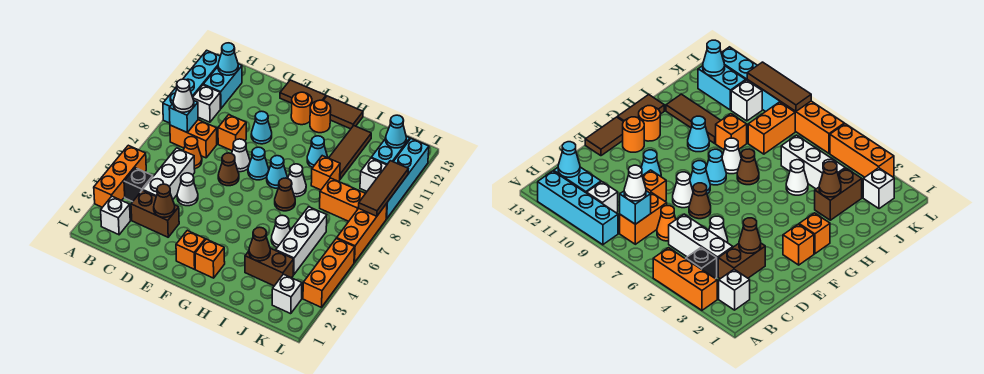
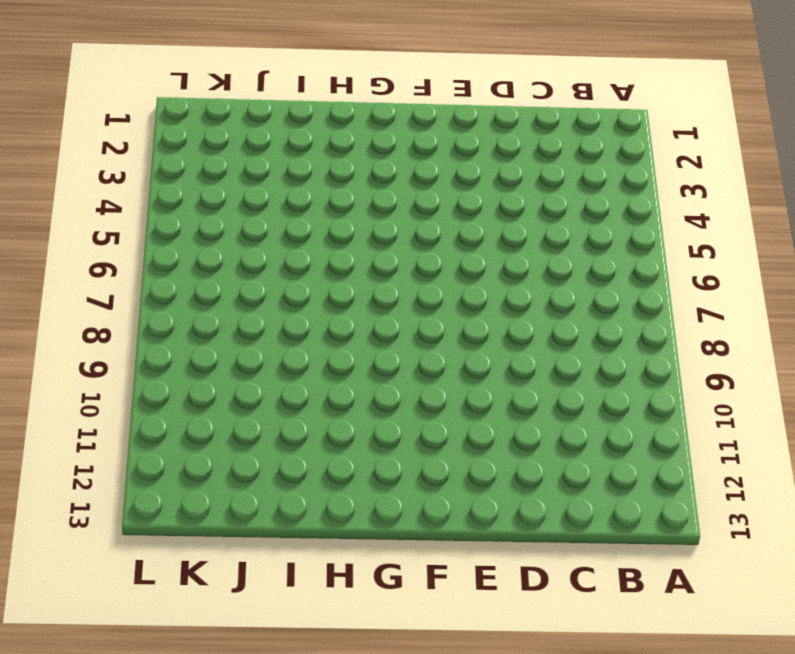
none -> orange brick A3:A5 level 1
none -> cyan brick A9:A12 level 1
none -> white brick B2 level 1
none -> black brick B4 level 1

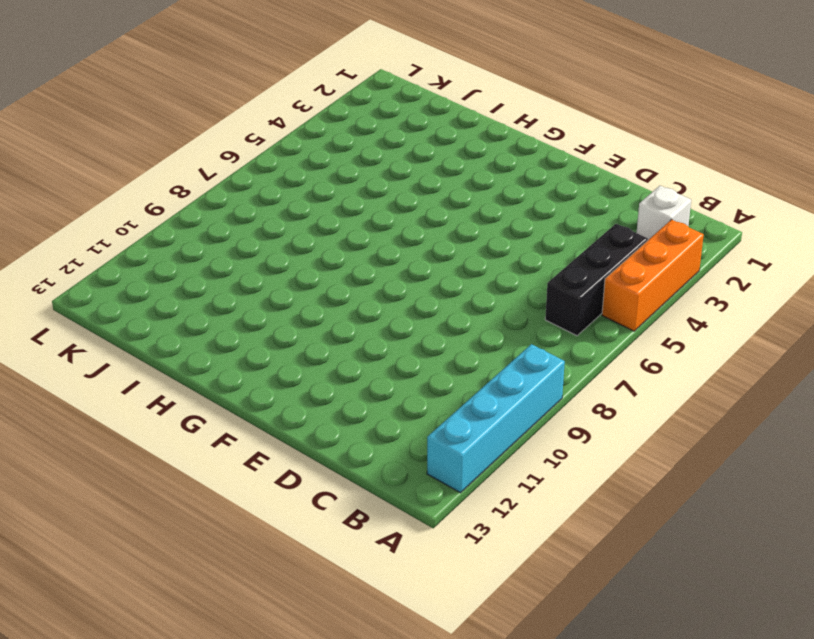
black brick B4:B6 level 1 -> black brick B4 level 1
none -> orange brick B8:C8 level 1
none -> white brick B10 level 1
none -> cyan brick B11:B12 level 1
none -> brown brick C3:D3 level 1

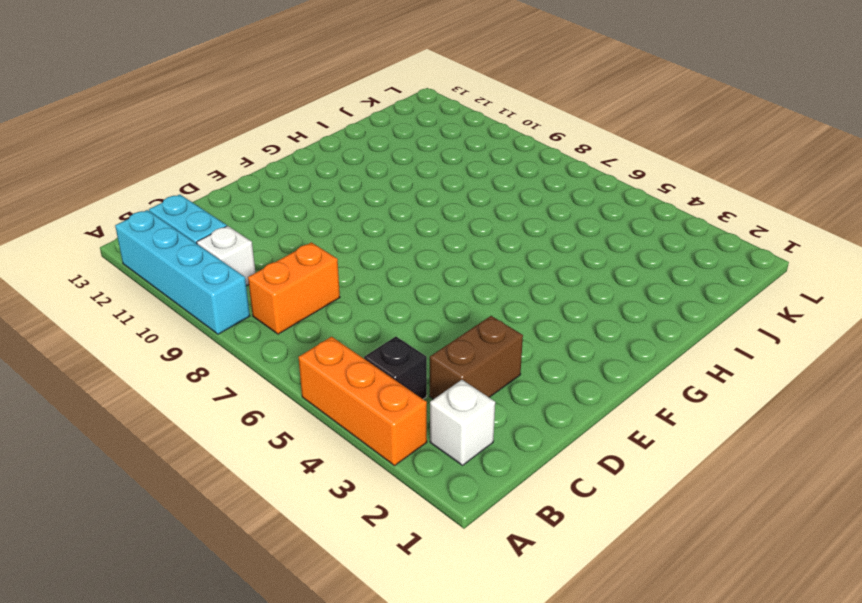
none -> white brick C4:C6 level 1
none -> orange cone C7 level 1
none -> white cone D5 level 1
none -> orange brick D9 level 1

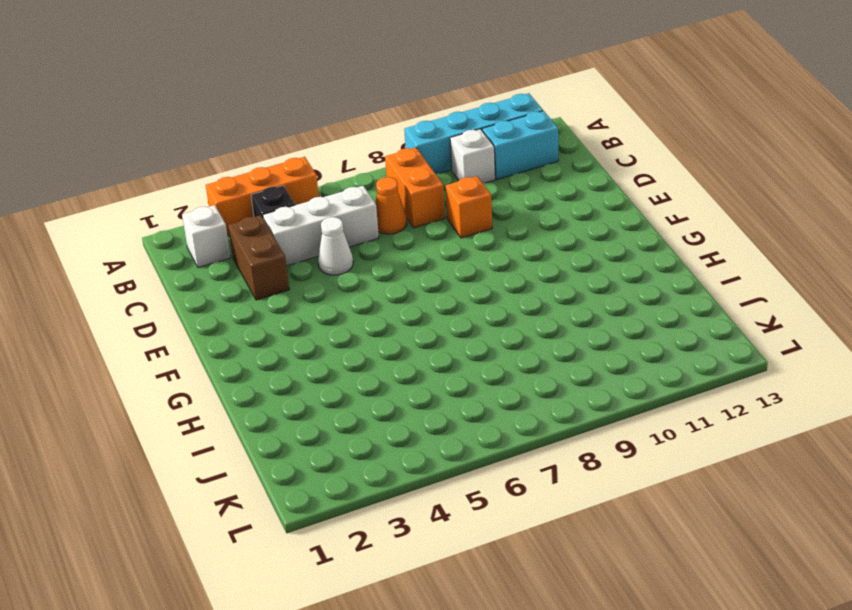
none -> brown cone E7 level 1
none -> white cone E8 level 1
none -> cyan cone E10 level 1
none -> brown tile E13:F13 level 1

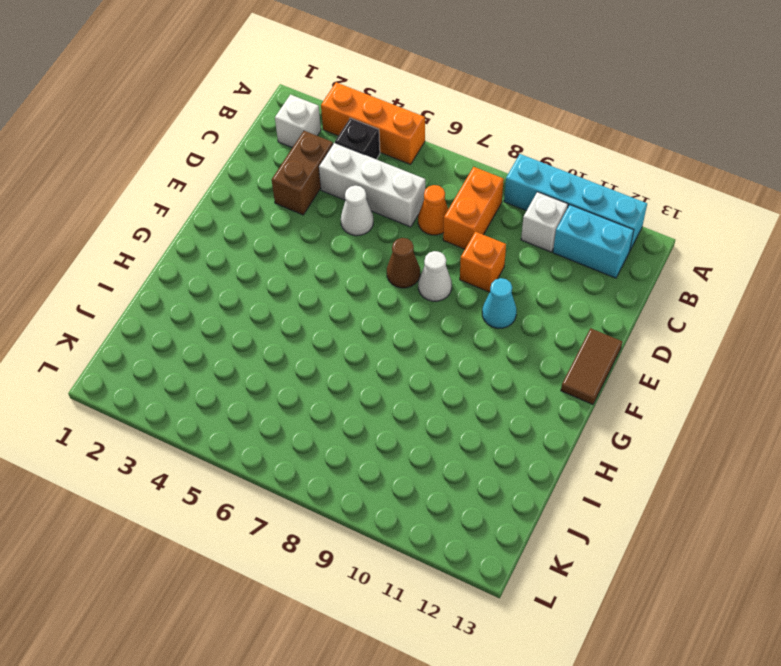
none -> orange brick F2 level 1
none -> cyan cone F8 level 1
none -> orange round brick F12 level 1
none -> orange brick G2 level 1

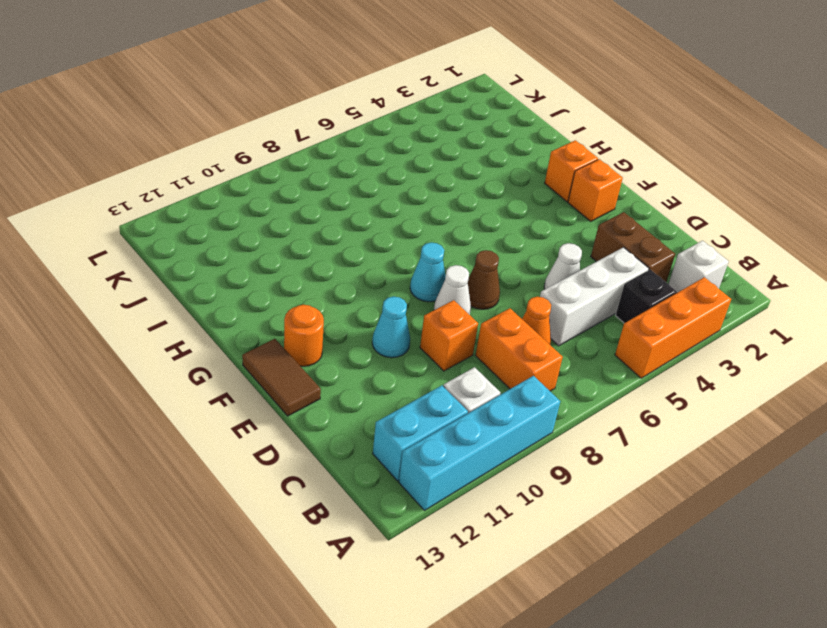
none -> cyan cone G8 level 1
none -> orange round brick G12 level 1
none -> brown tile G13:H13 level 1
none -> brown cone H7 level 1

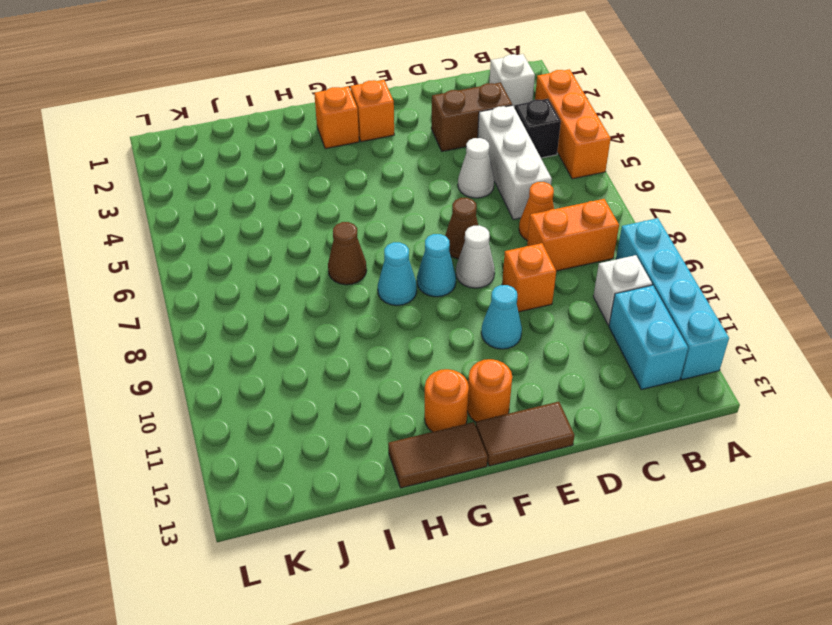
none -> white cone H8 level 1
none -> cyan cone H10 level 1
none -> brown brick I3:J3 level 1
none -> white cone I5 level 1

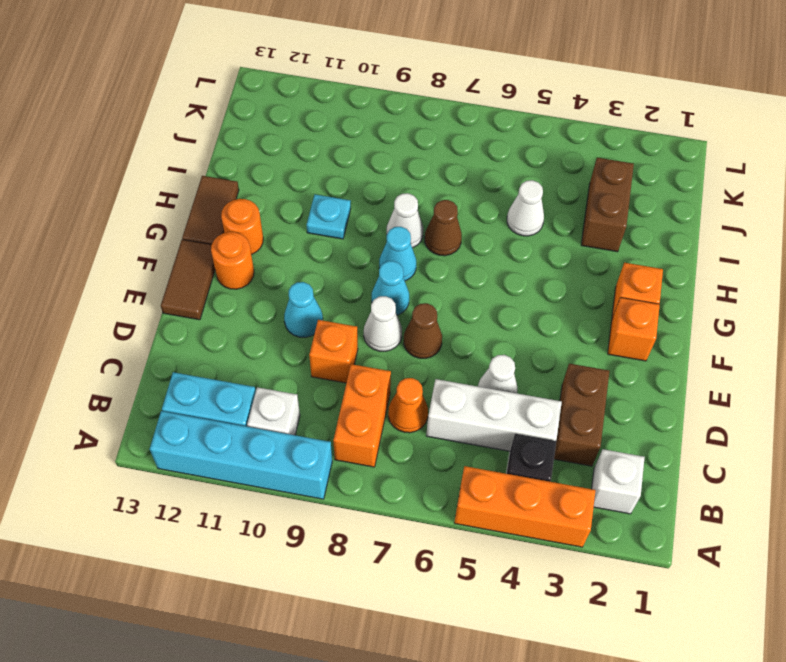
cyan plate H10 level 1 -> cyan cone H10 level 1
none -> orange brick I9 level 1
none -> brown tile I10:I12 level 1
none -> white brick J4:J6 level 1
none -> orange brick J8:K8 level 1

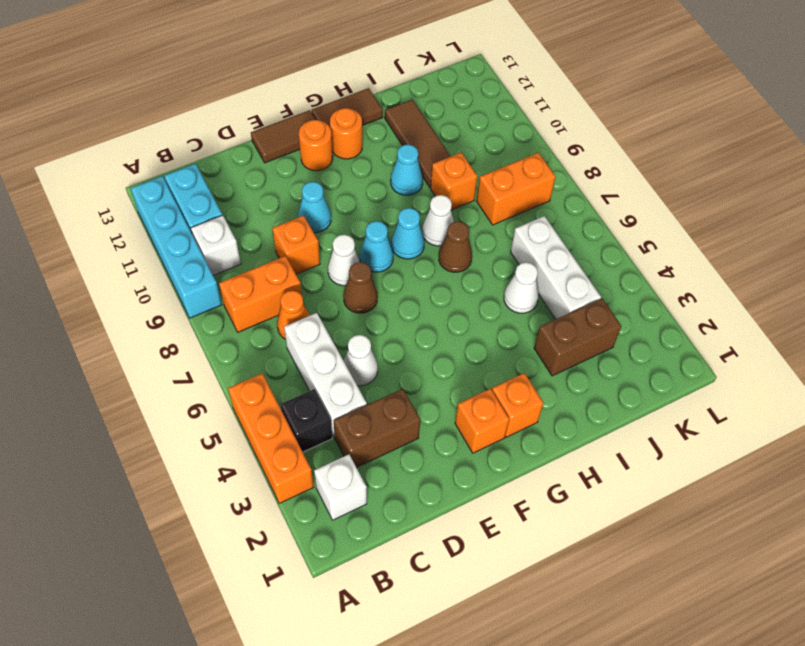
none -> white brick K2 level 1
none -> white brick K10 level 1
none -> cyan brick K11:K12 level 1
none -> orange brick L3:L5 level 1

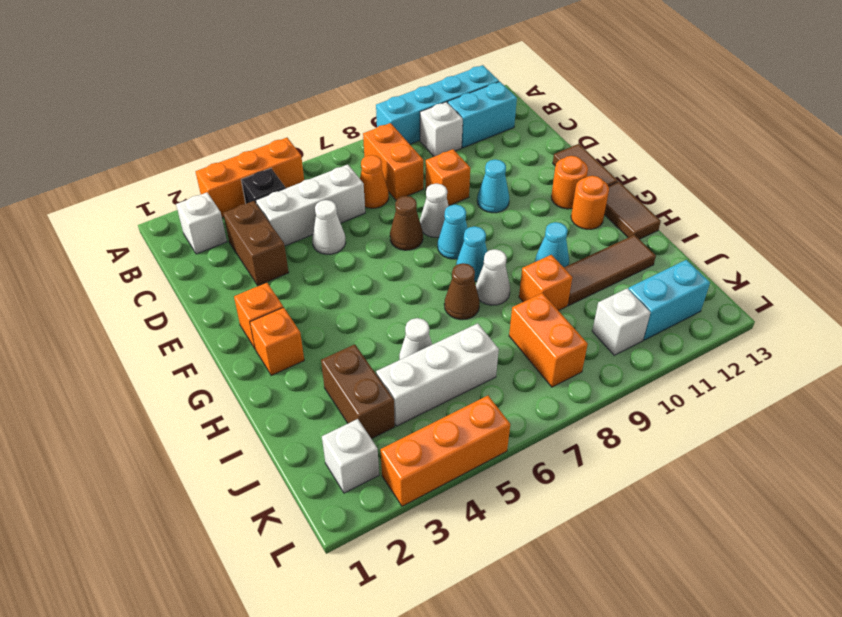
none -> orange brick L6:L8 level 1
none -> cyan brick L9:L12 level 1
none -> cyan brick B8 level 2
none -> cyan cone B12 level 2

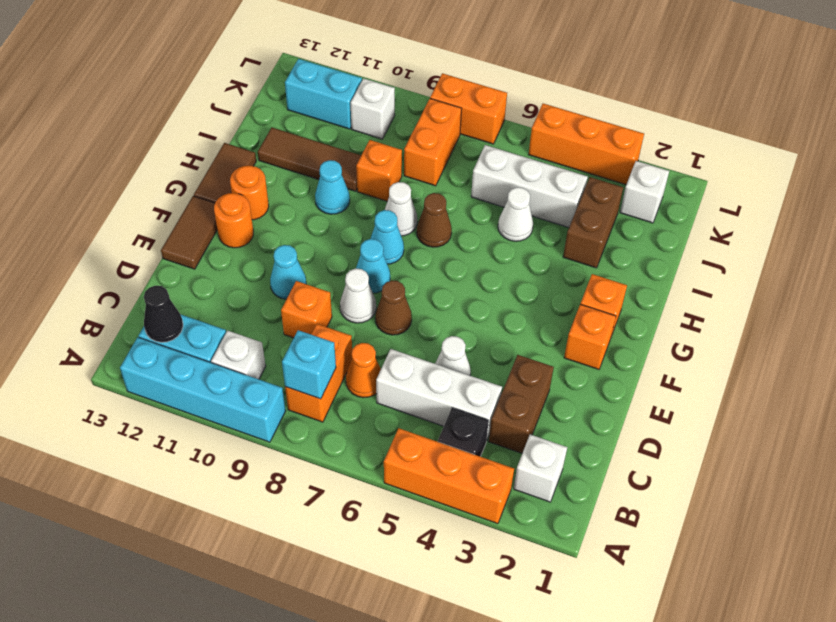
black cone B12 level 2 -> cyan cone B12 level 2
orange brick L7:L8 level 1 -> orange brick L6:L8 level 1
none -> cyan brick L9:L12 level 1
none -> brown cone D3 level 2
none -> brown cone I3 level 2
none -> cyan cone K12 level 2

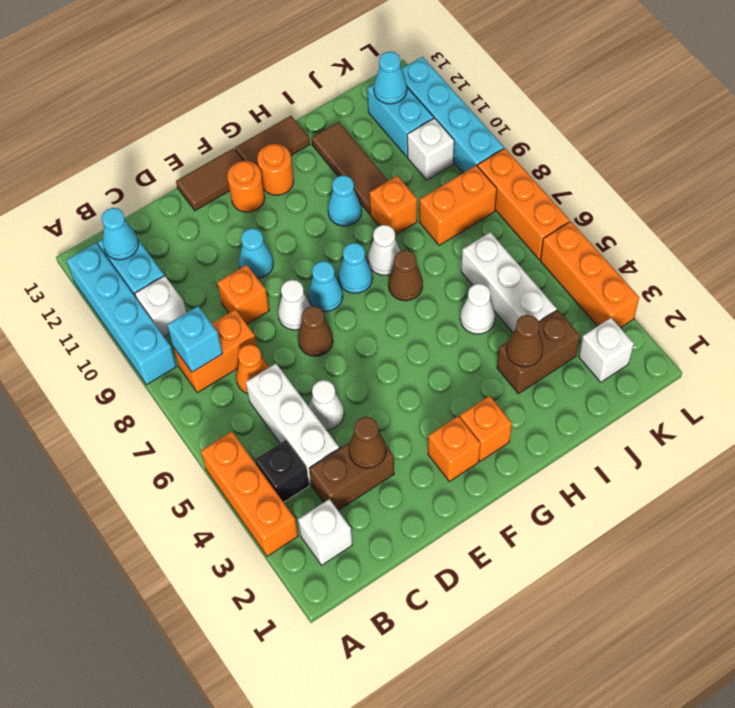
none -> brown tile L8:L10 level 2
none -> white cone B8 level 3

